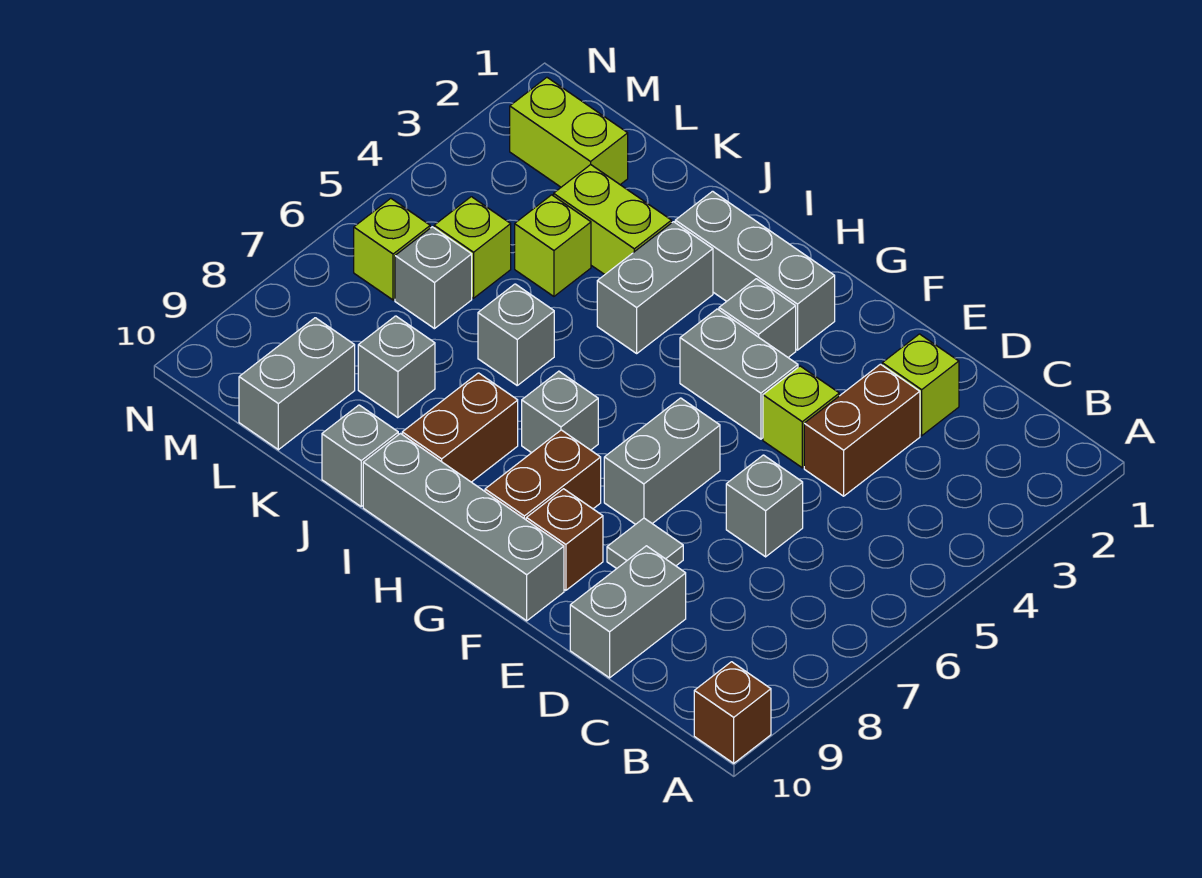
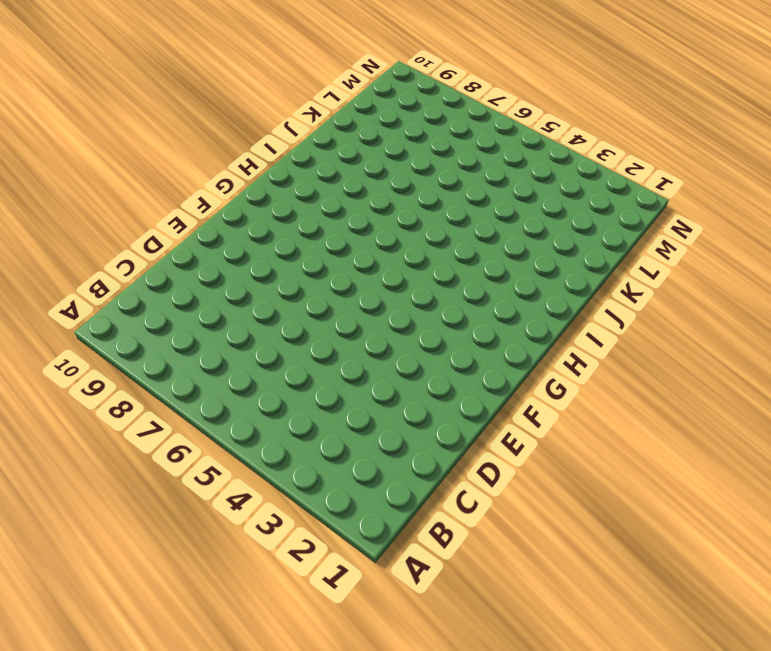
none -> brown brick A10 level 1
none -> lime brick D2 level 1
none -> brown brick D3:D4 level 1

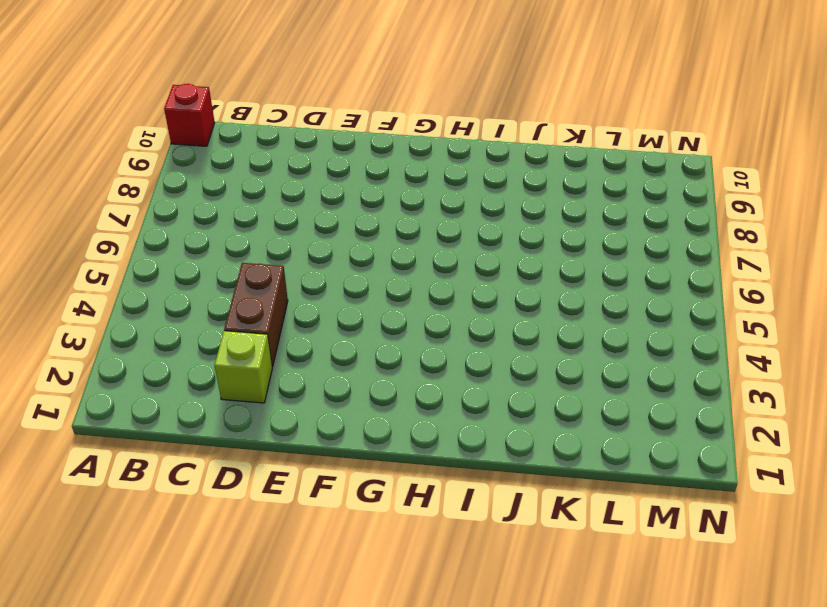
red brick A10 level 1 -> brown brick A10 level 1
none -> grey brick D6 level 1
none -> grey brick D9:D10 level 1
none -> lime brick E4 level 1

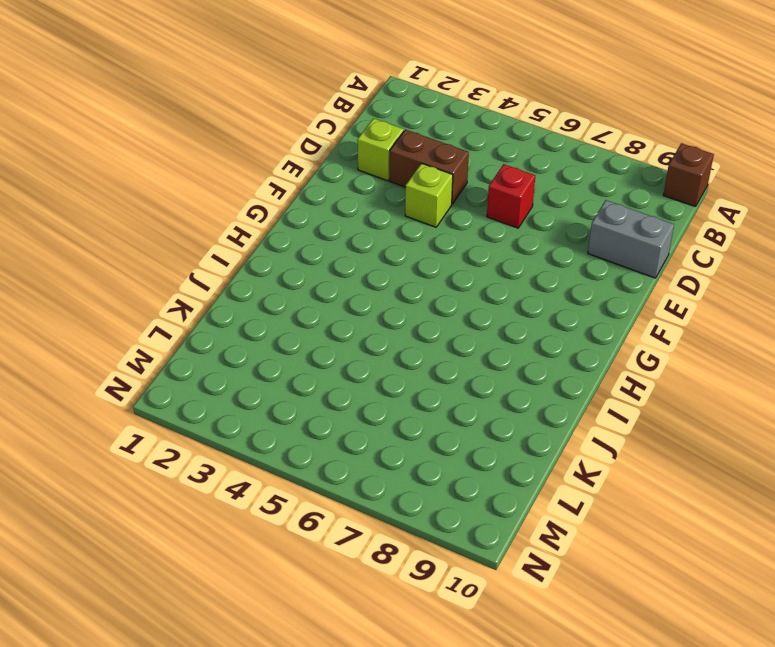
red brick D6 level 1 -> grey brick D6 level 1
none -> grey tile E8 level 1
none -> grey brick F4:G4 level 1
none -> grey brick F6:F7 level 1

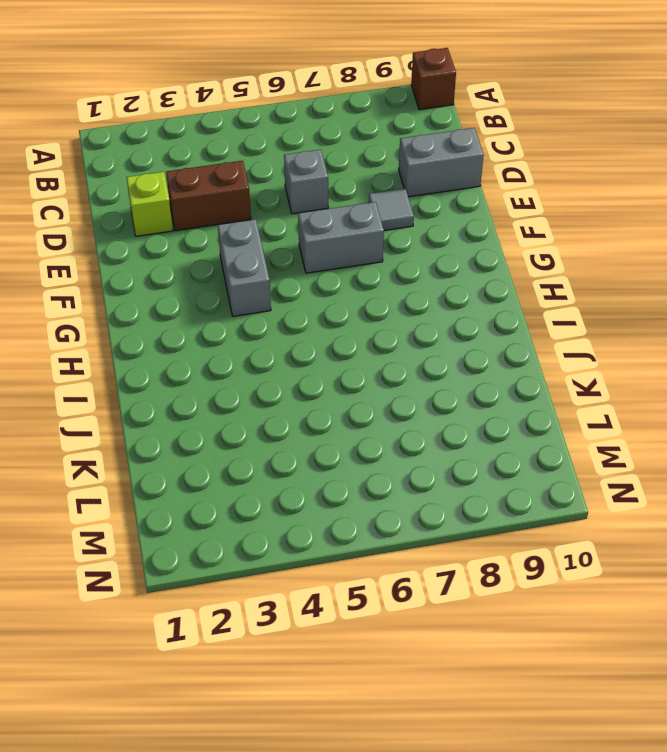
none -> lime brick E4 level 1
none -> brown brick F9 level 1
none -> grey brick F10:I10 level 1

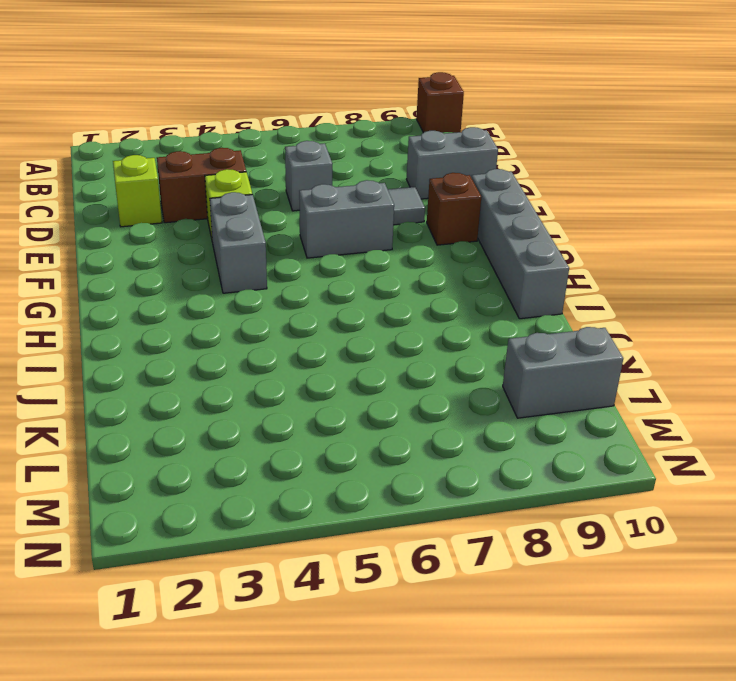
none -> grey brick G2:I2 level 1
none -> grey brick G3 level 1
none -> brown brick G8:G9 level 1

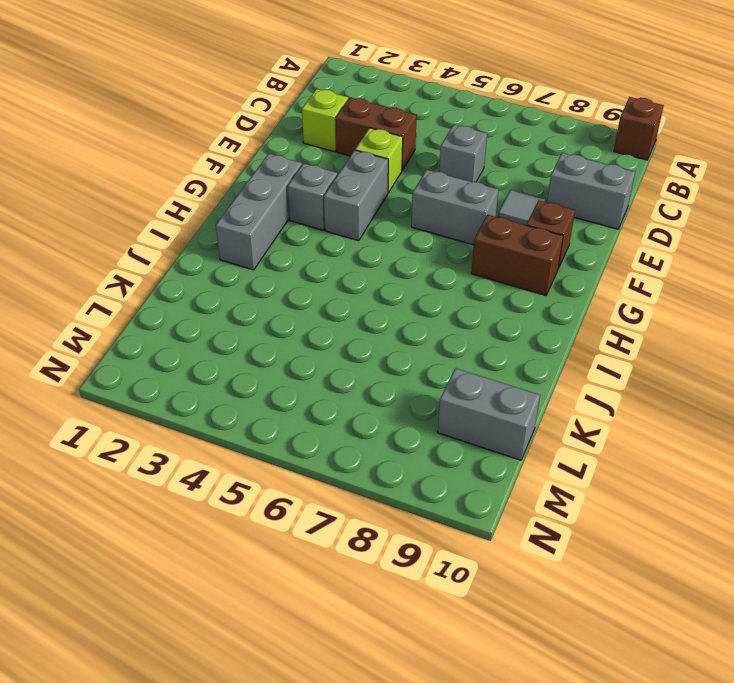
none -> grey brick F10:I10 level 1
none -> grey brick H7 level 1
none -> grey brick I3:I4 level 1

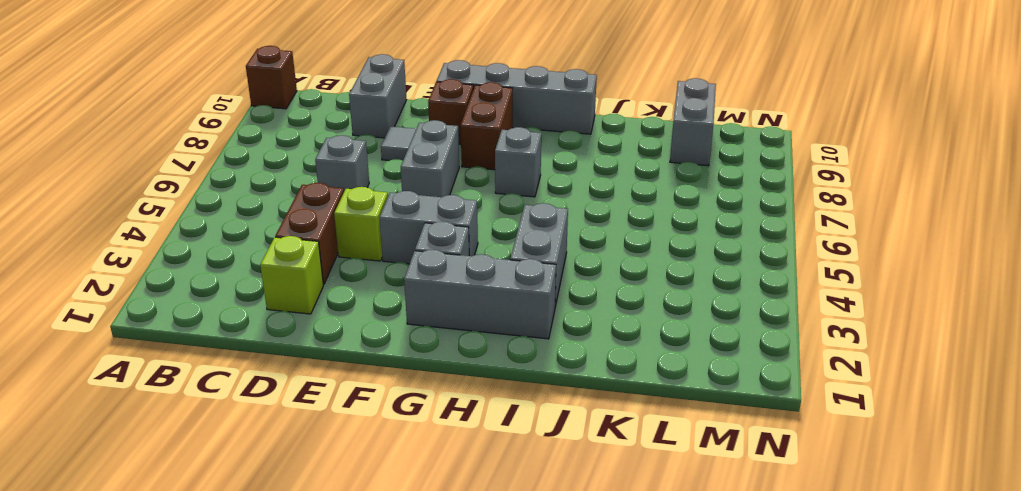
none -> brown brick I8:I9 level 1
none -> lime brick J3:K3 level 1
none -> grey brick J6 level 1

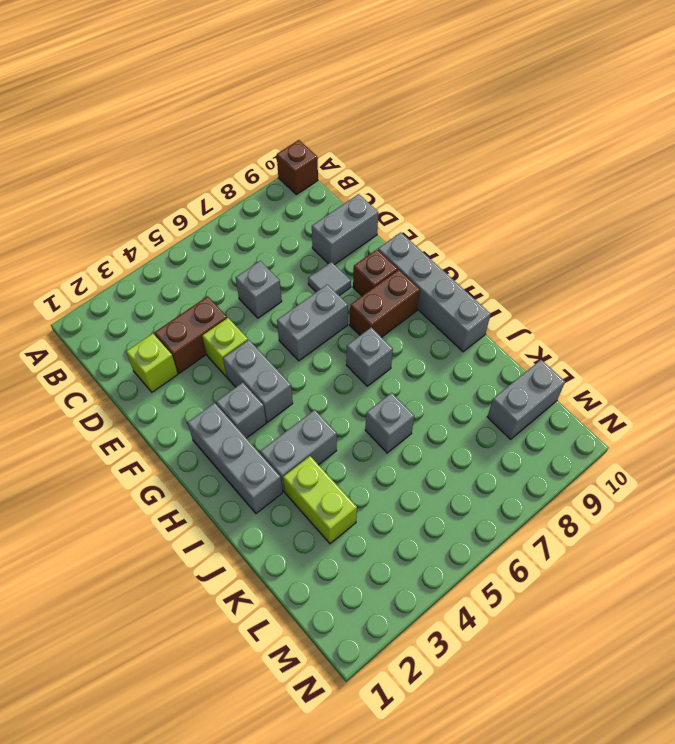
none -> brown brick I8:I9 level 1
none -> grey brick J10 level 1
none -> lime brick K4 level 1

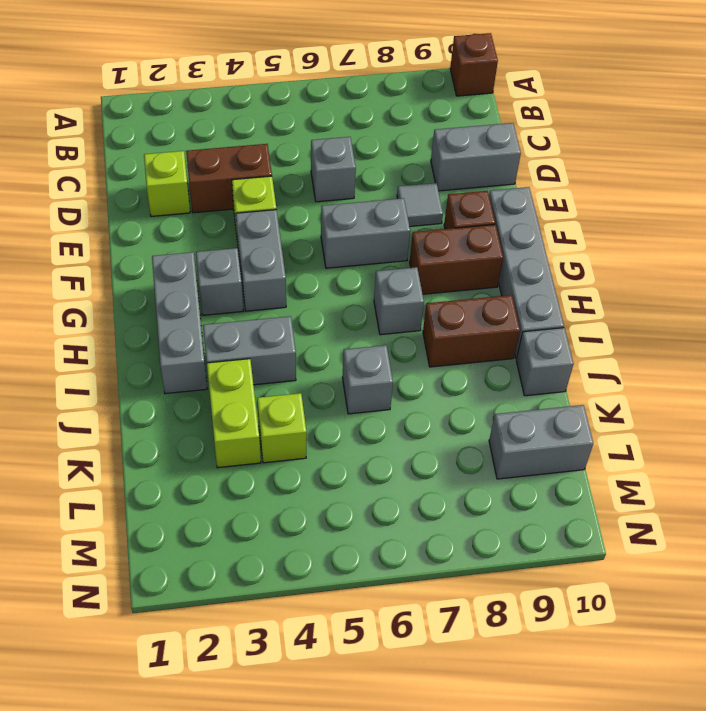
none -> grey brick K8 level 1
none -> lime brick L2:M2 level 1
none -> lime brick L5 level 1

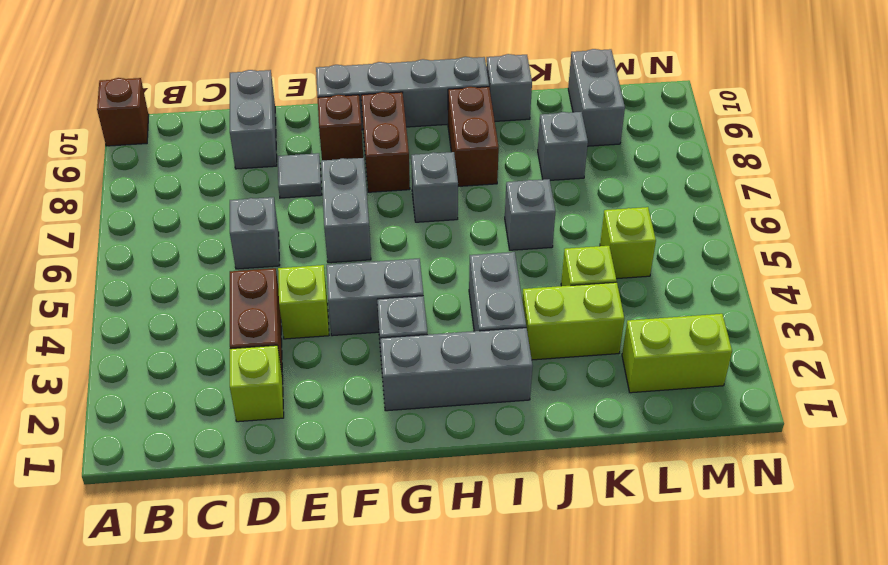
none -> grey brick L6 level 1
none -> lime brick M6 level 1

